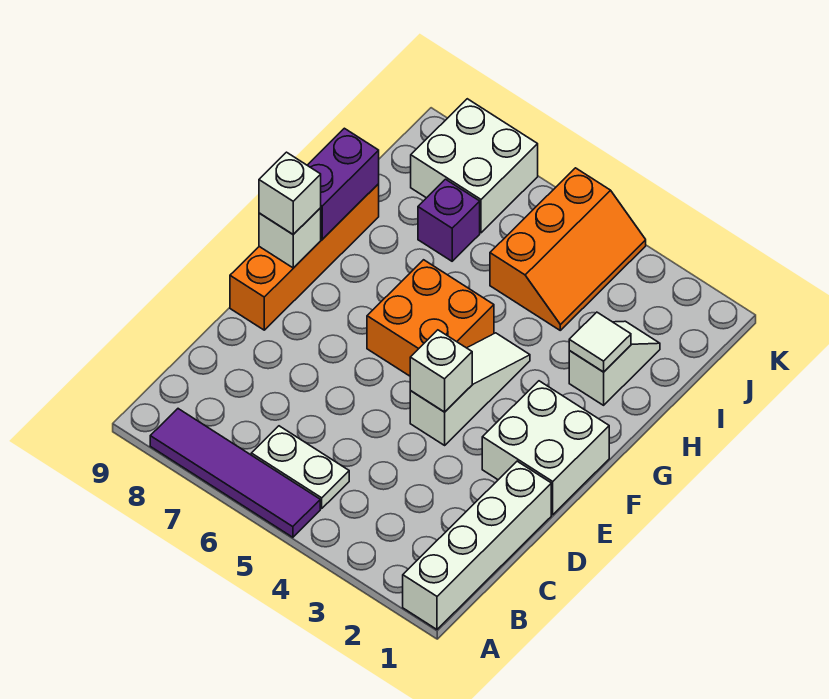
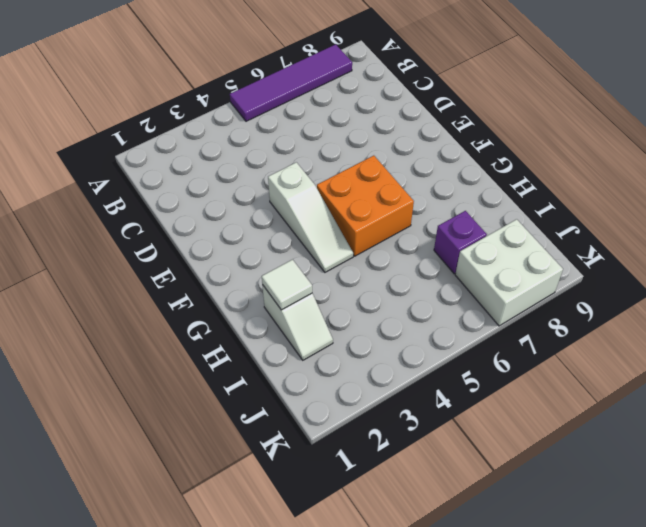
none -> white brick A1:D1 level 1
none -> white plate B5:B6 level 1
none -> white brick E1:F2 level 1

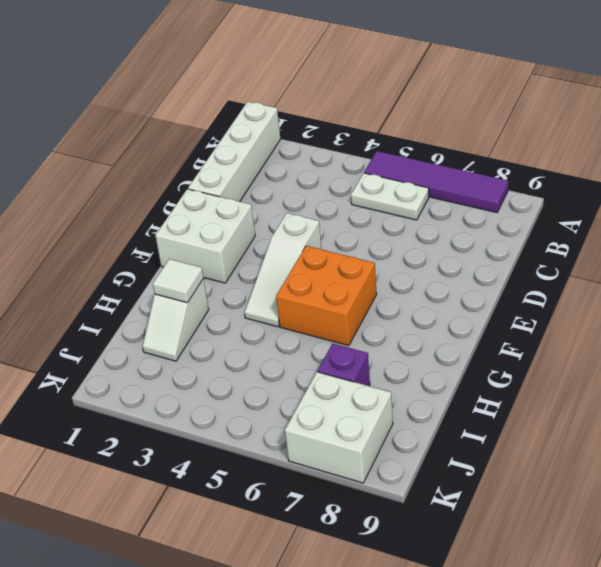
none -> orange brick E9:H9 level 1
none -> orange slope I4:K5 level 1 top 5
none -> white brick E4 level 2

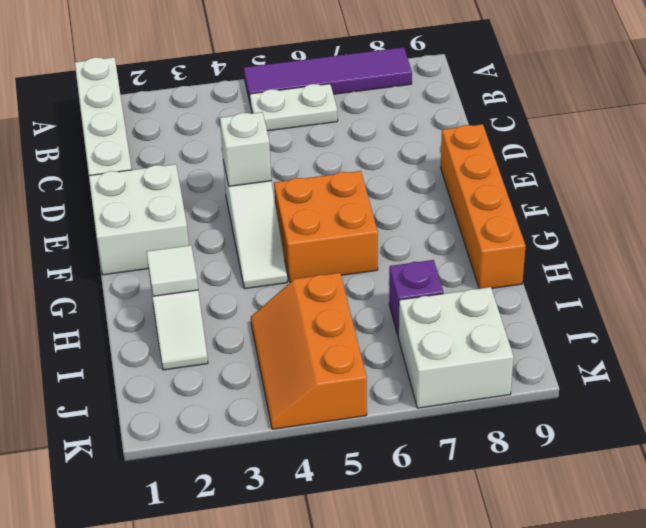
none -> white brick F9 level 2
none -> purple brick G9:H9 level 2
none -> white brick F9 level 3

